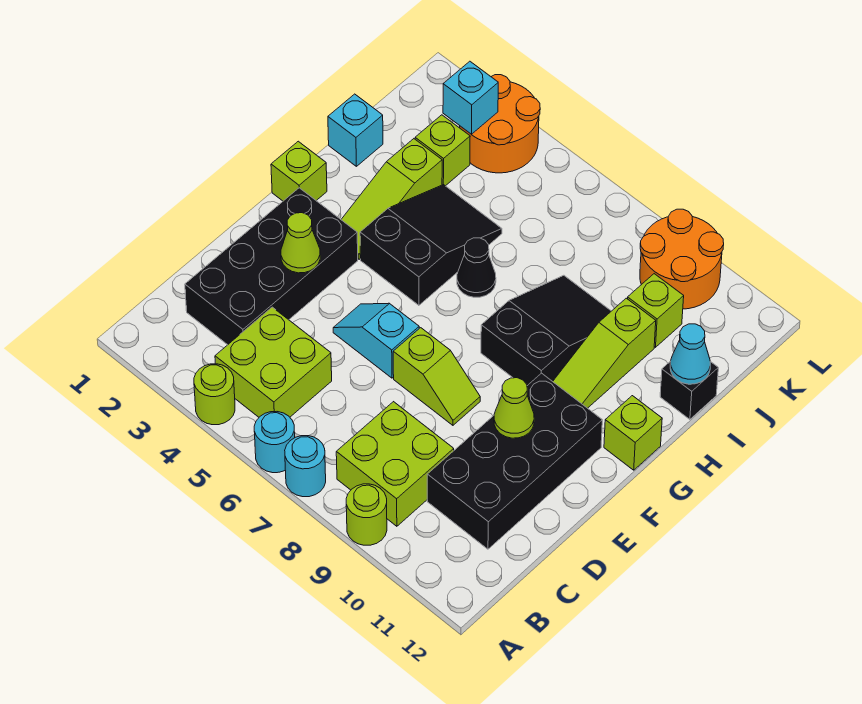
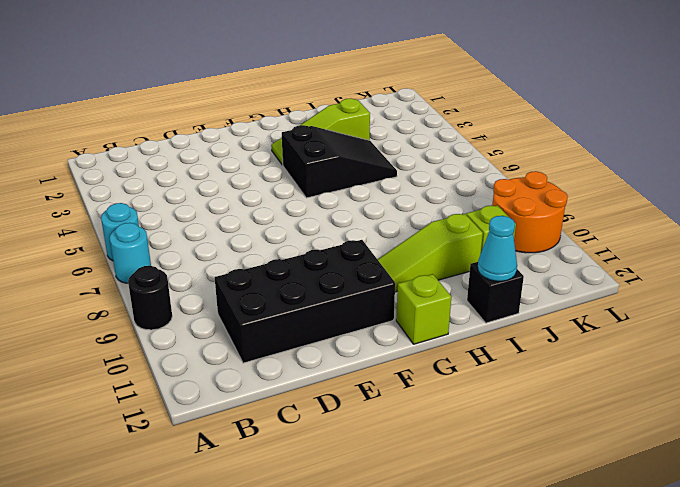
black round brick A9 level 1 -> lime round brick A9 level 1
none -> lime round brick A4 level 1
none -> lime brick B4:C5 level 1
none -> lime brick B8:C9 level 1

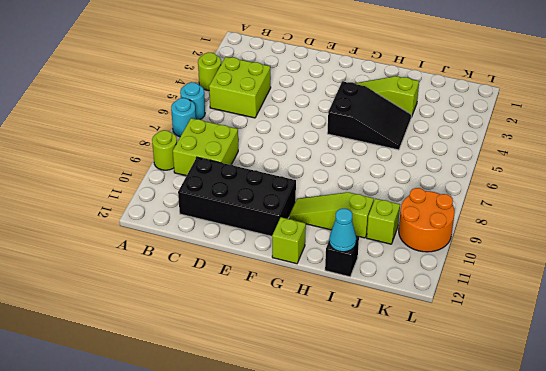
none -> black brick C2:F3 level 1
none -> cyan slope E5:E6 level 1 top 6
none -> lime slope E7:E8 level 1 top 7

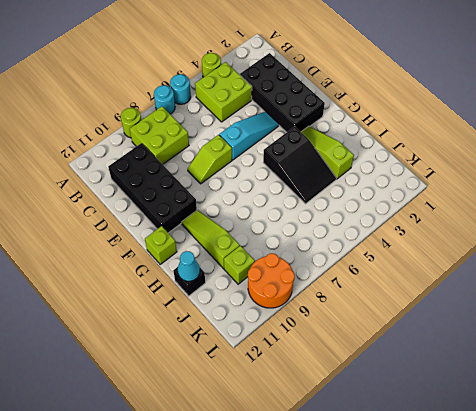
cyan slope E4:E6 level 1 top 6 -> cyan slope E5:E6 level 1 top 6
none -> lime brick G1 level 1
none -> black slope G8:I9 level 1 top G
none -> black cone H6 level 1

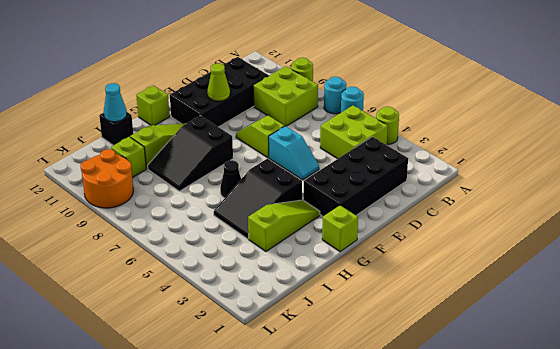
none -> cyan brick I1 level 1
none -> lime brick J3 level 1
none -> orange round brick K3:L4 level 1

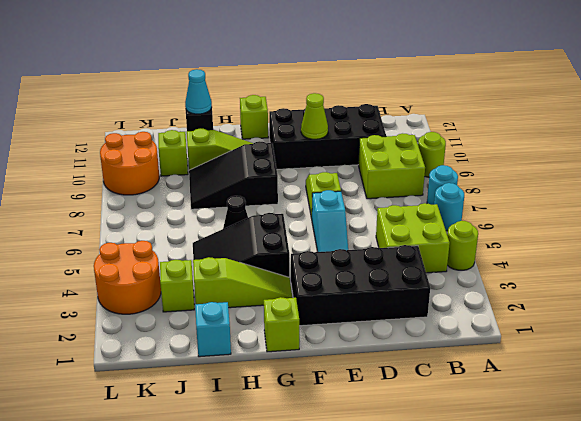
none -> lime cone E3 level 2
none -> cyan brick K3 level 2

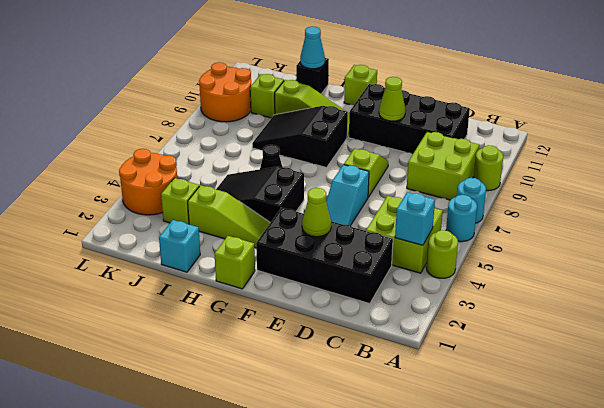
cyan brick B4 level 2 -> cyan brick K3 level 2

